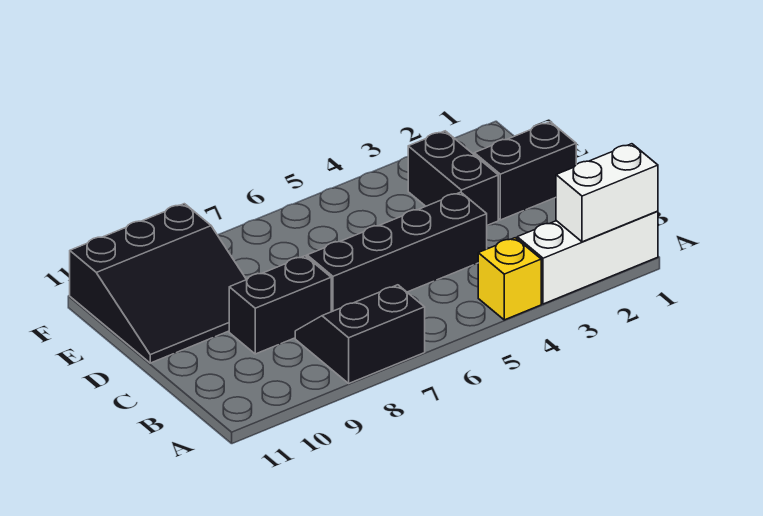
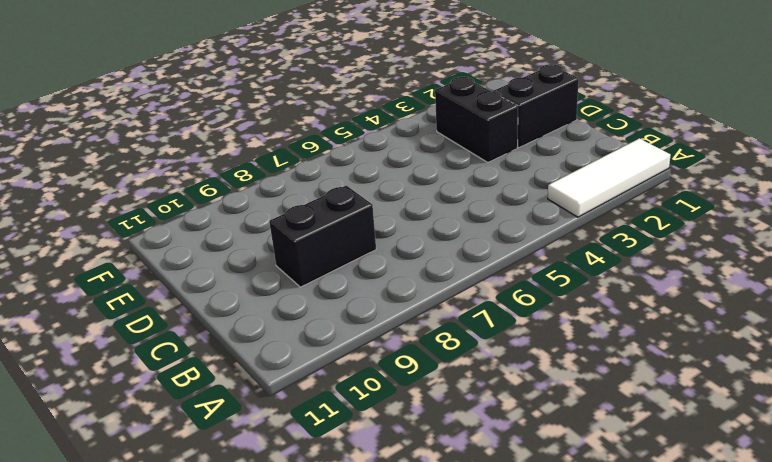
white tile A1:A3 level 1 -> white brick A1:A3 level 1
none -> yellow brick A4 level 1
none -> black slope A7:B8 level 1 top A

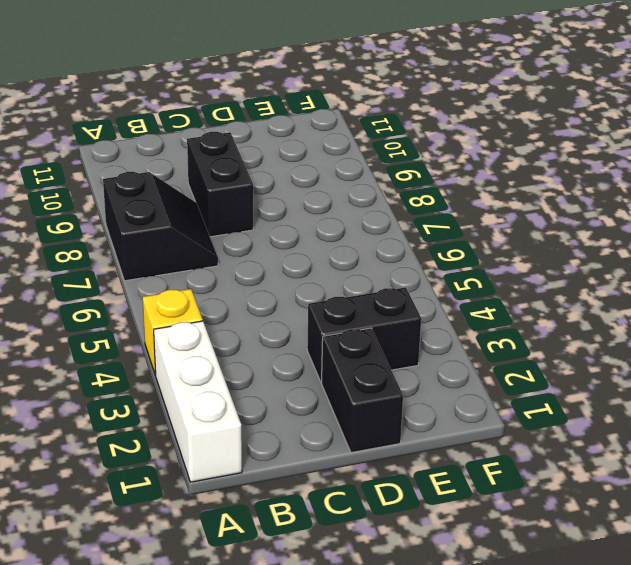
none -> black brick C4:C7 level 1
none -> black slope D9:F11 level 1 top F

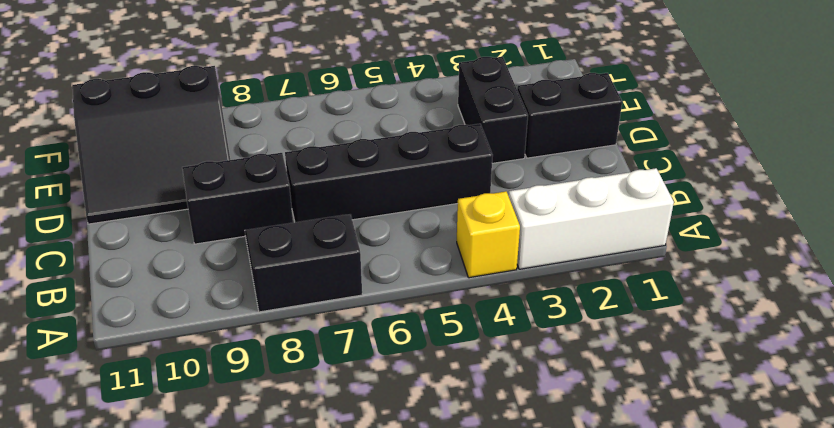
none -> white brick A1:A2 level 2

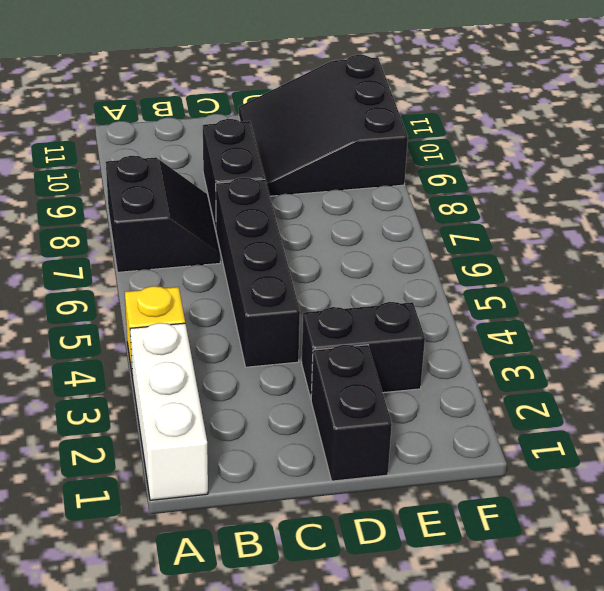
none -> white brick A1:A2 level 2

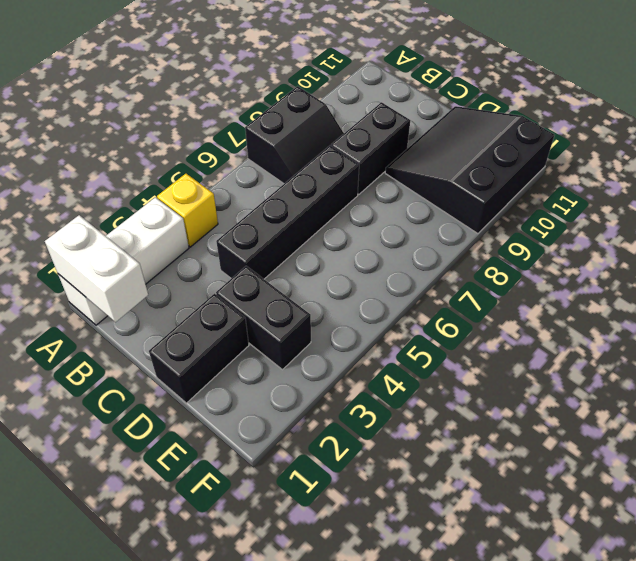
white brick A1:B1 level 2 -> white brick A1:A2 level 2

